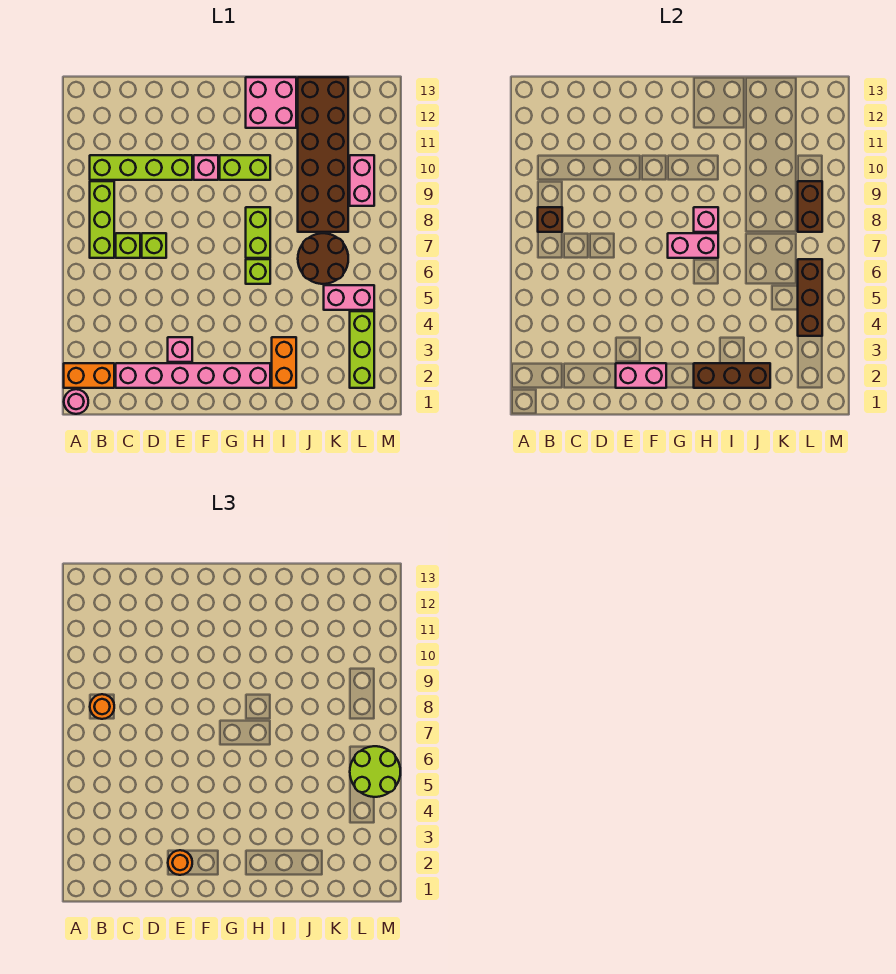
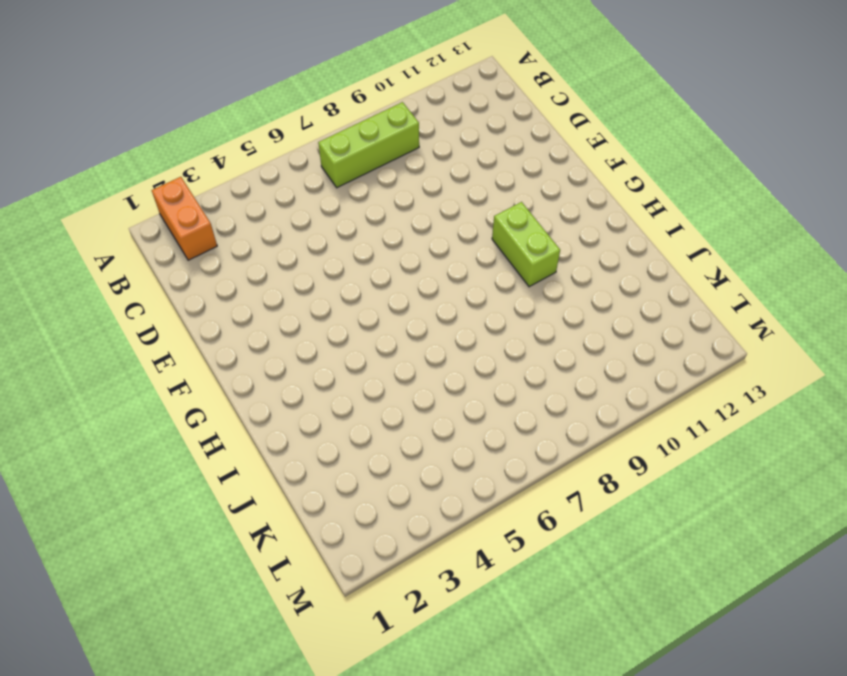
none -> pink round brick A1 level 1
none -> lime brick B10:E10 level 1
none -> pink brick C2:H2 level 1

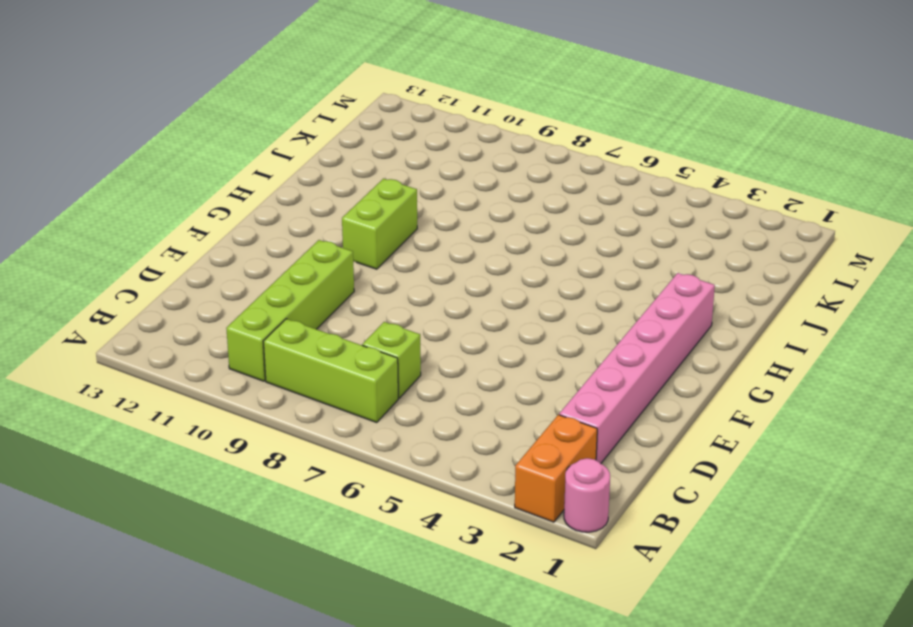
none -> lime brick D7 level 1
none -> pink brick E3 level 1
none -> pink brick F10 level 1

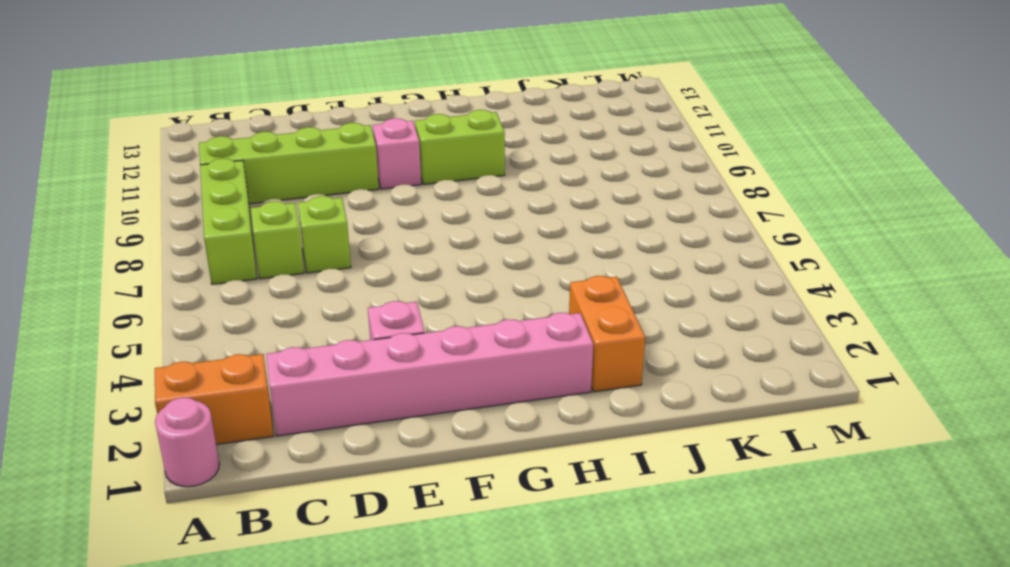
none -> lime brick H6 level 1
none -> lime brick H7:H8 level 1
none -> pink brick H12:I13 level 1

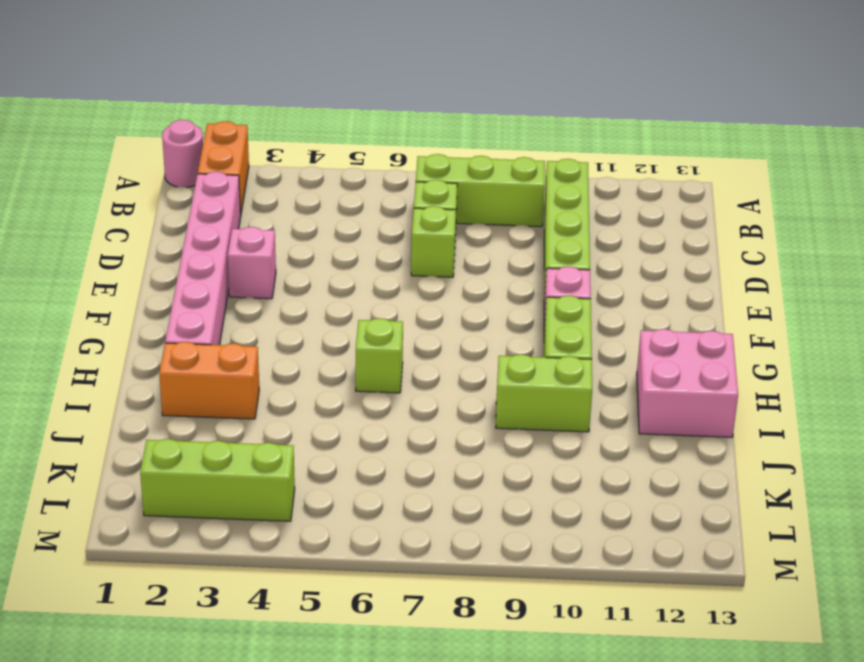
lime brick I9:I10 level 1 -> lime brick H7:H8 level 1
none -> brown round brick J6:K7 level 1
none -> brown brick J8:K13 level 1
none -> pink brick K5:L5 level 1

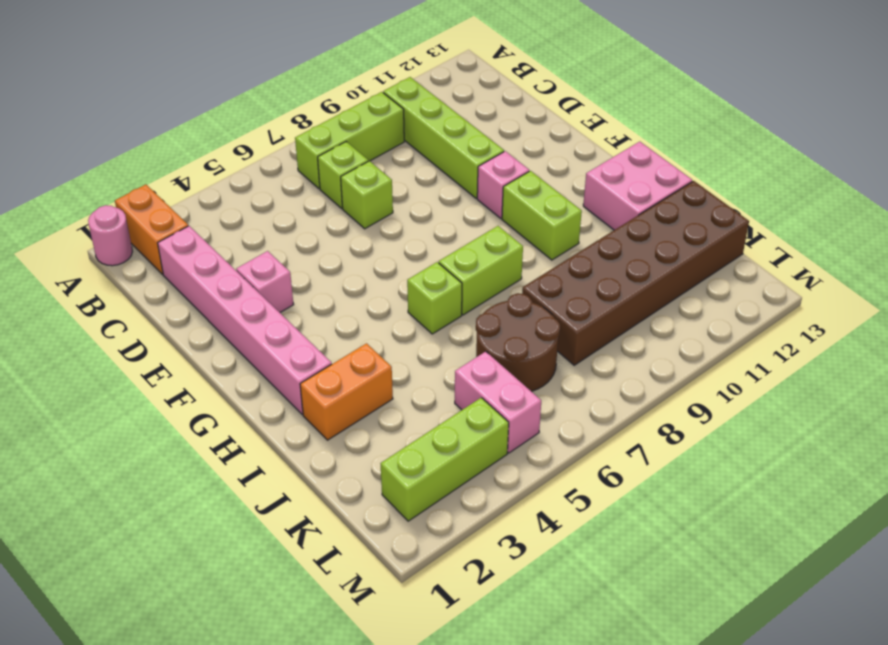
none -> pink brick L9:L10 level 1
none -> brown brick B8 level 2
none -> pink brick E2:F2 level 2

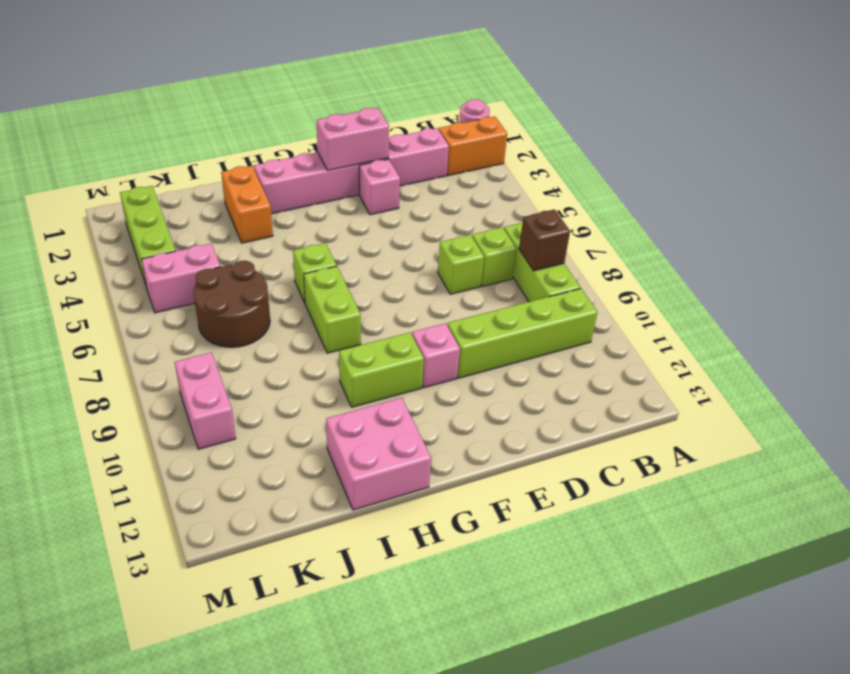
none -> brown brick J8:K13 level 1
none -> pink brick G7:H7 level 2
none -> brown brick H2:J2 level 2

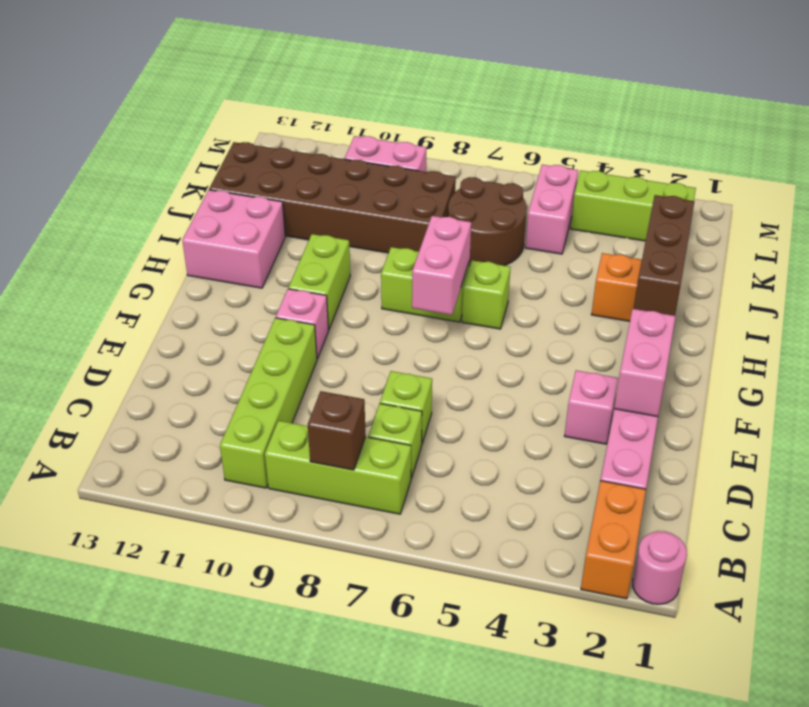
none -> pink brick H8 level 2
none -> brown brick L4:L6 level 2
none -> brown brick L8:L9 level 2

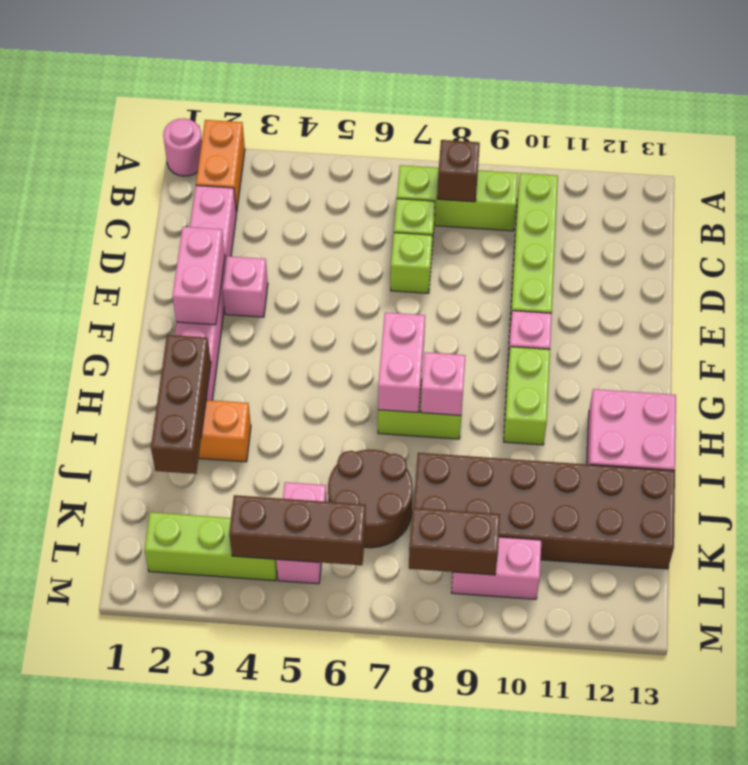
none -> lime brick H6 level 1
none -> orange round brick B8 level 3
none -> orange round brick E2 level 3

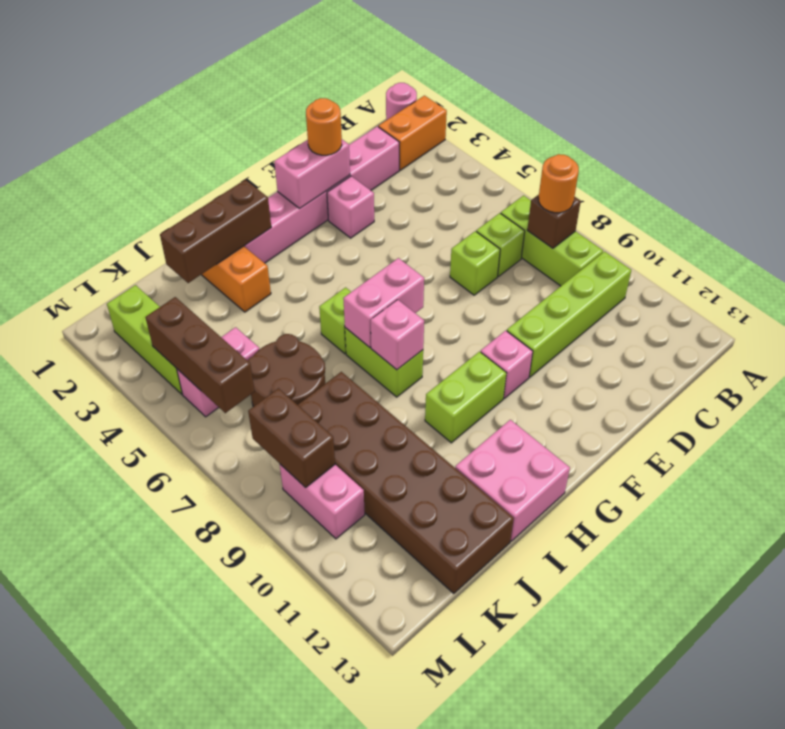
none -> lime round brick L5:M6 level 3

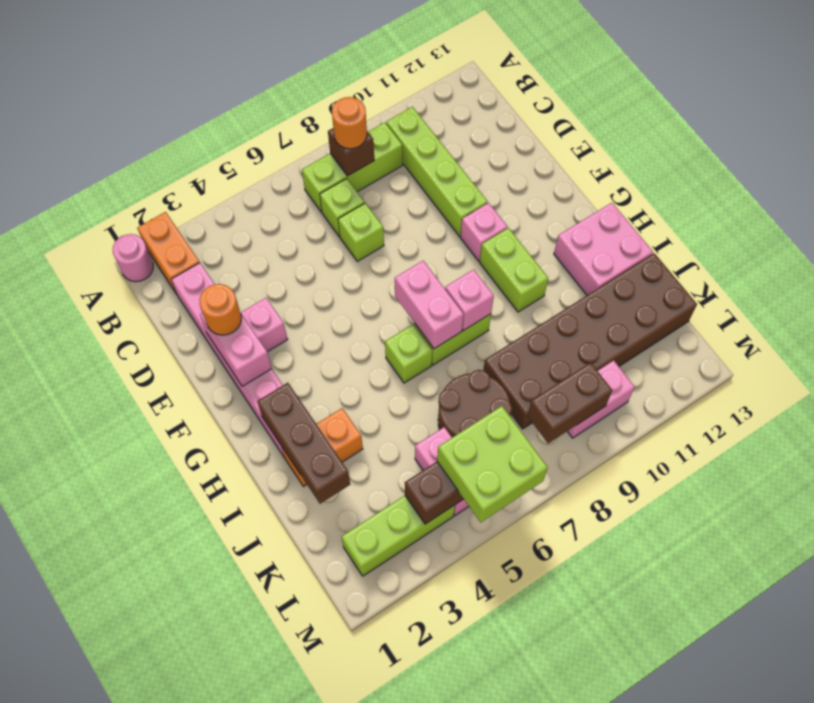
lime brick L5:M6 level 3 -> lime round brick L5:M6 level 3

